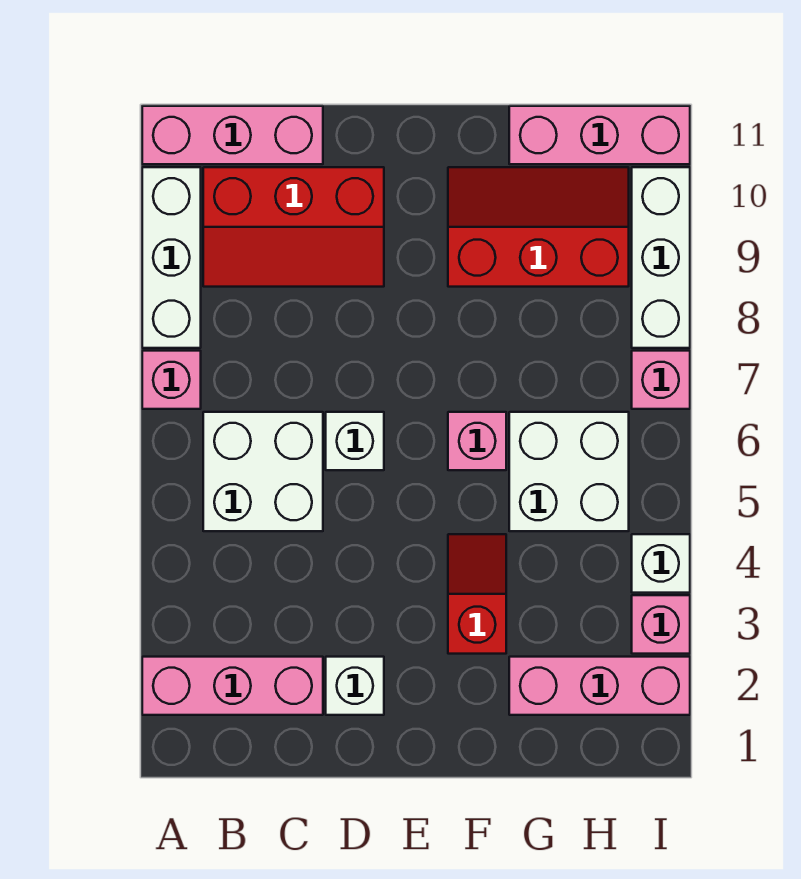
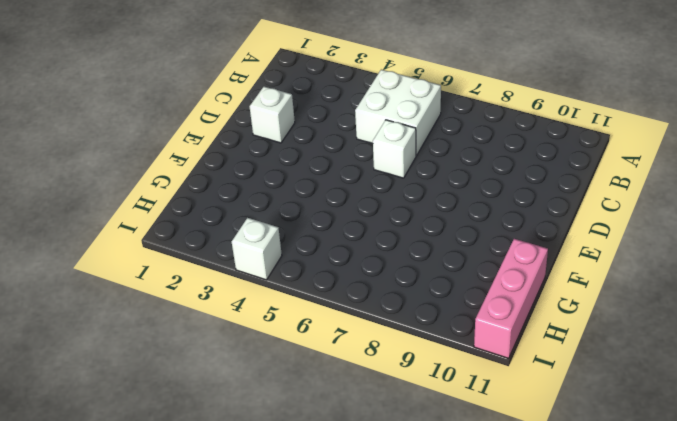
none -> pink brick A2:C2 level 1
none -> pink brick A7 level 1
none -> white brick A8:A10 level 1

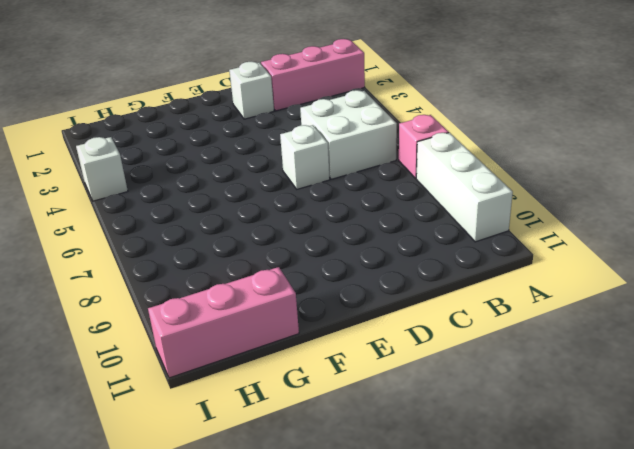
none -> pink brick A11:C11 level 1
none -> red slope B9:D10 level 1 top 10
none -> red slope F3:F4 level 1 top 3

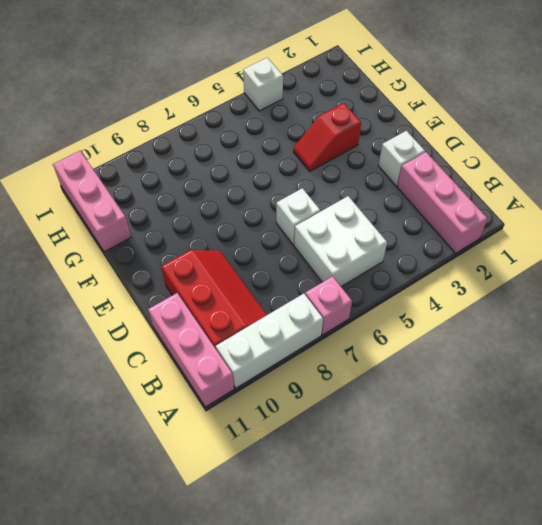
none -> pink brick F6 level 1
none -> red slope F9:H10 level 1 top 9
none -> pink brick G2:I2 level 1

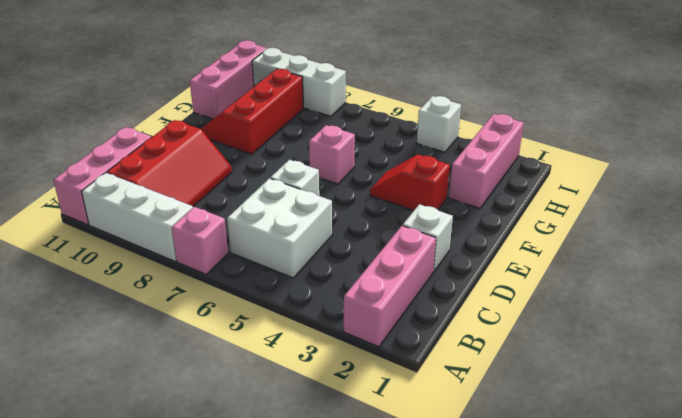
none -> white brick G5:H6 level 1
none -> pink brick I3 level 1
none -> pink brick I7 level 1

